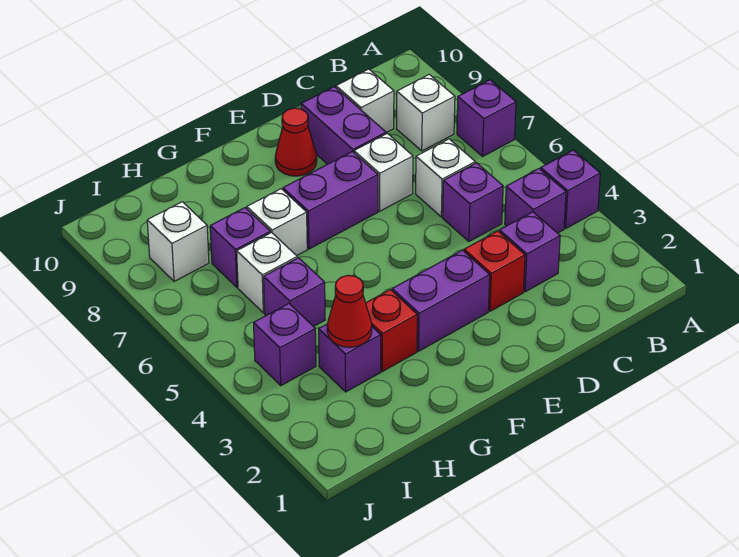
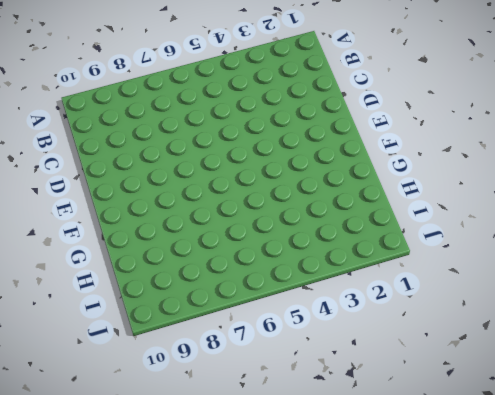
none -> purple brick A4 level 1
none -> purple brick A7 level 1
none -> purple brick B4 level 1

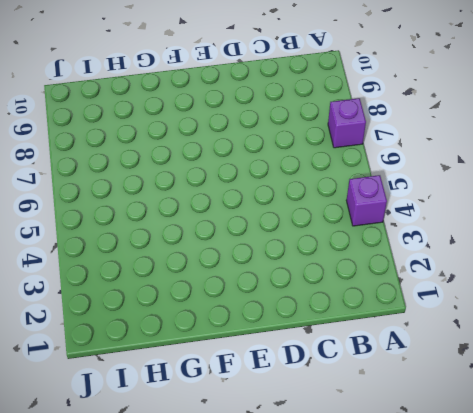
none -> purple brick B4 level 1
none -> white brick B8 level 1
none -> purple brick C3 level 1

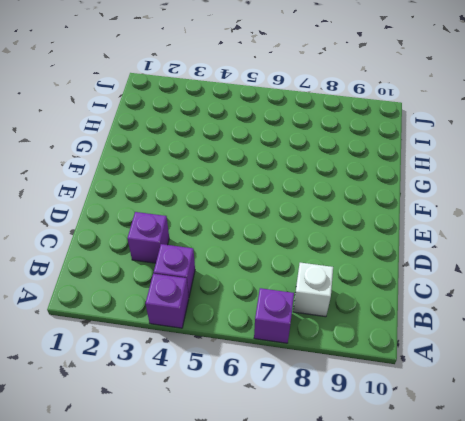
none -> purple brick C5 level 1
none -> white brick C6 level 1
none -> white brick C9 level 1

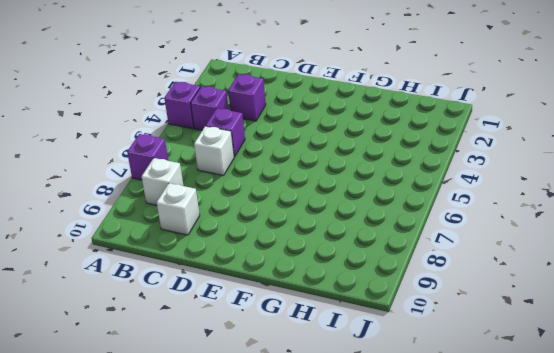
none -> red brick D3 level 1
none -> white brick D7 level 1
none -> purple brick D8:D9 level 1

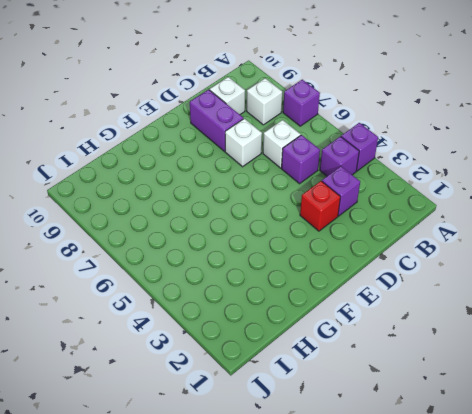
none -> purple brick E3:F3 level 1
none -> purple brick E7:F7 level 1
none -> red cone E9 level 1

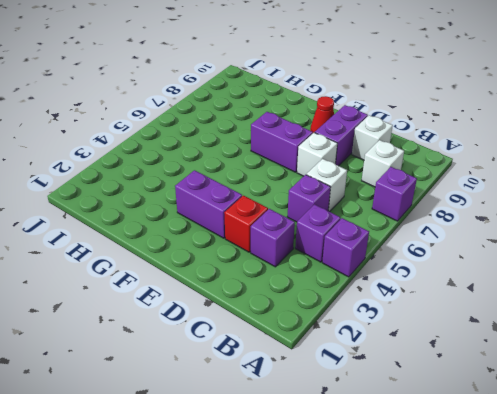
none -> red brick G3 level 1
none -> white brick G7 level 1
none -> purple brick H3 level 1

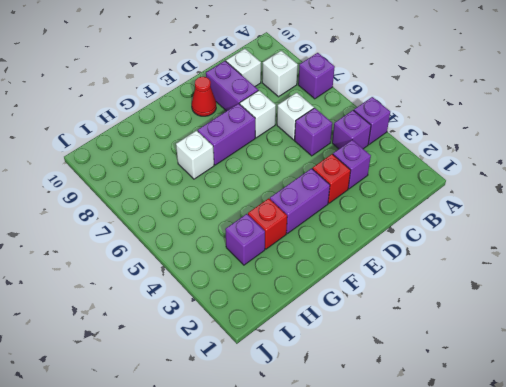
none -> purple brick H5 level 1
none -> white brick H6 level 1
none -> purple brick H7 level 1

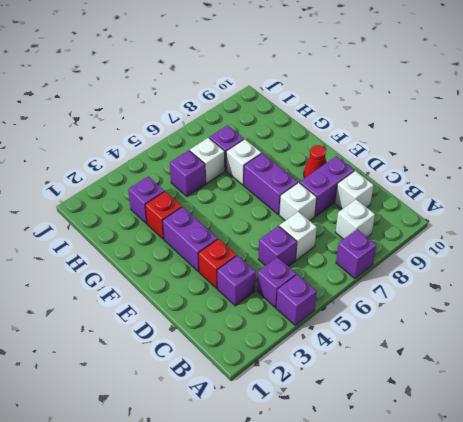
none -> purple brick I4 level 1
none -> white brick I8 level 1
none -> red cone H3 level 2

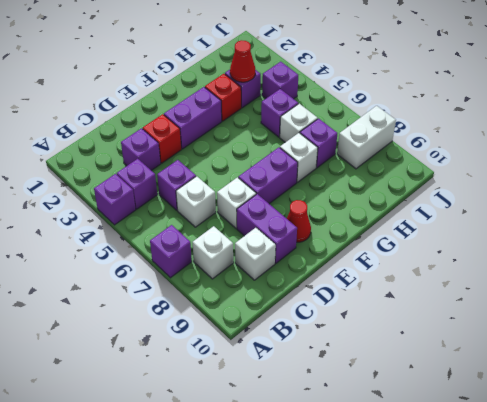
white brick I8:J8 level 1 -> white brick I8 level 1

